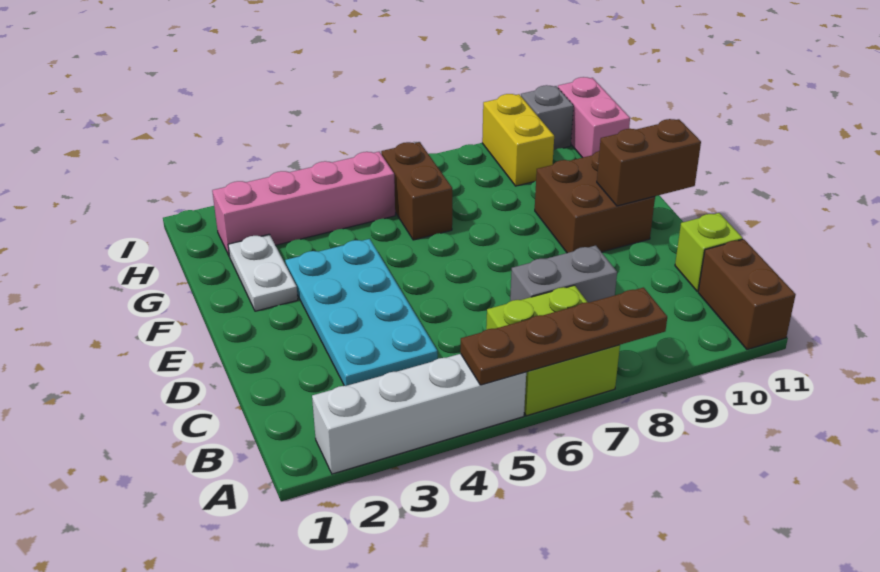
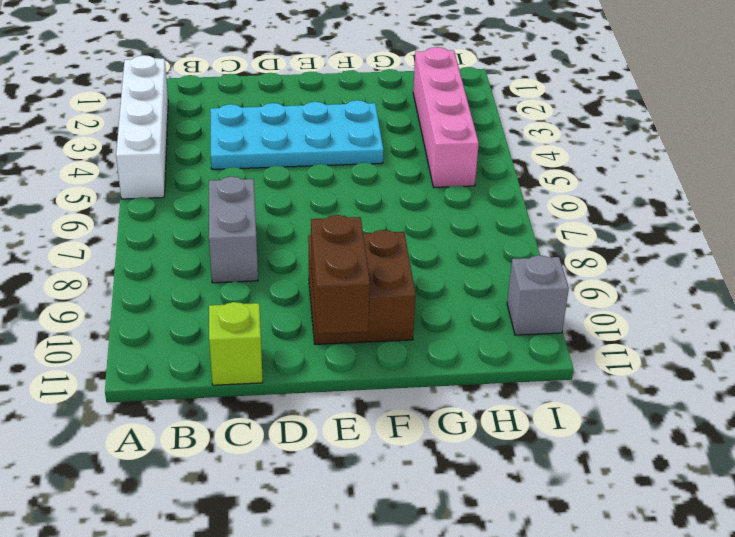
none -> lime brick A6:B7 level 1
none -> brown brick A11:B11 level 1
none -> white plate F2:G2 level 1

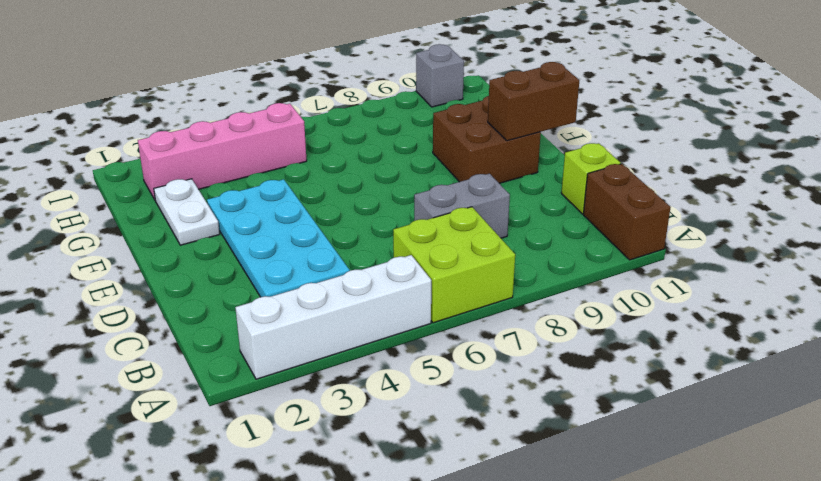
none -> brown brick G6:H6 level 1
none -> yellow brick H9:I9 level 1
none -> pink brick H11:I11 level 1

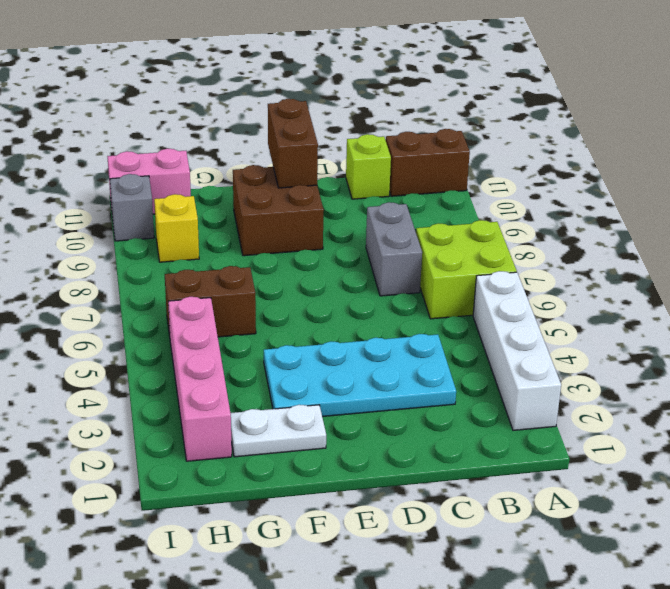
yellow brick H9 level 1 -> yellow brick H9:I9 level 1
none -> brown plate A5:A8 level 2

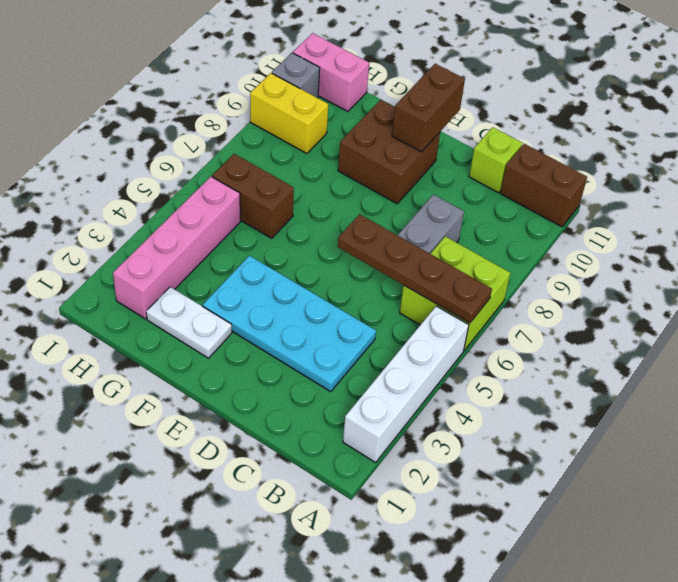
brown plate A6:D6 level 2 -> brown plate A5:A8 level 2

